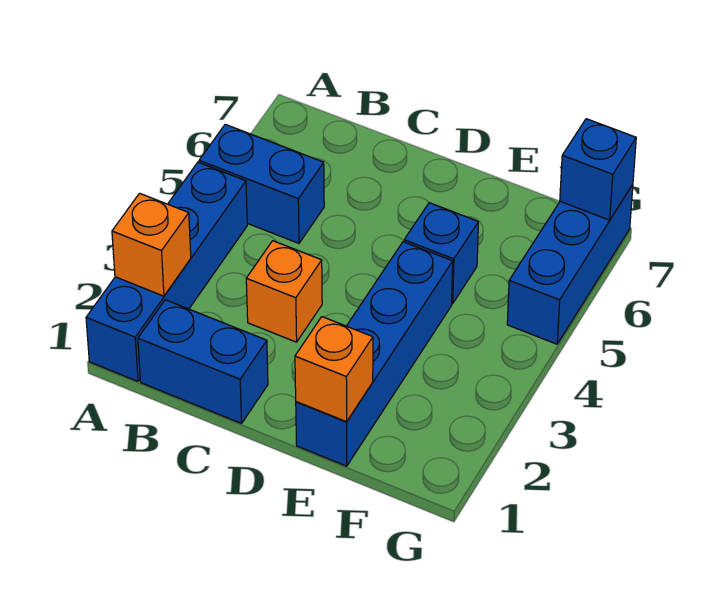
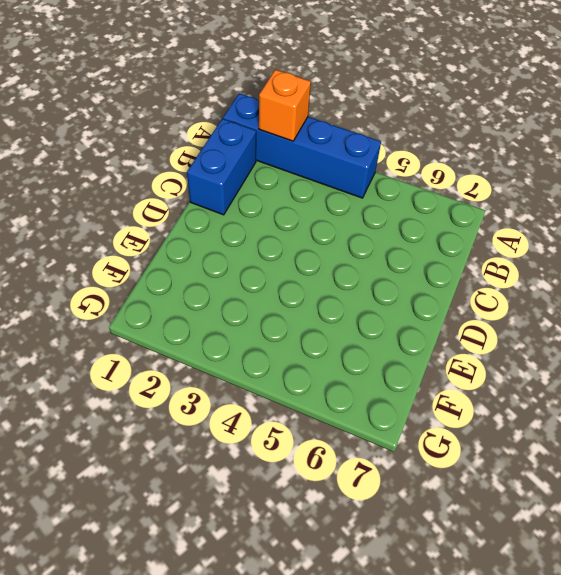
none -> blue brick A5:B5 level 1
none -> orange brick C3 level 1

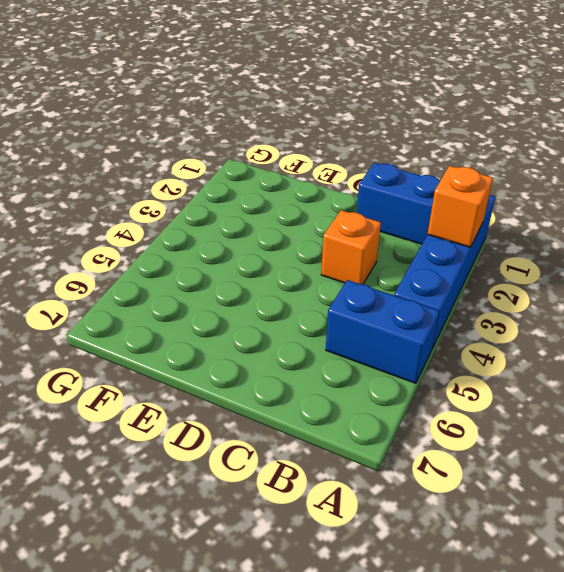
none -> blue brick E1:E4 level 1
none -> blue brick E5 level 1

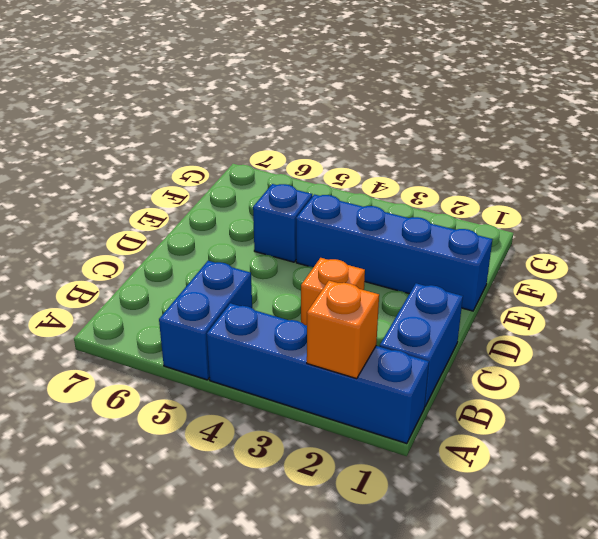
none -> blue brick G5:G7 level 1
none -> orange brick E1 level 2

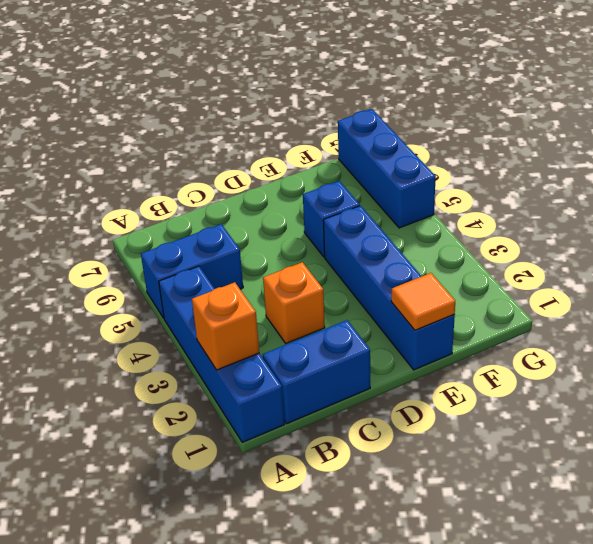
orange tile E1 level 2 -> orange brick E1 level 2
none -> blue brick G7 level 2

